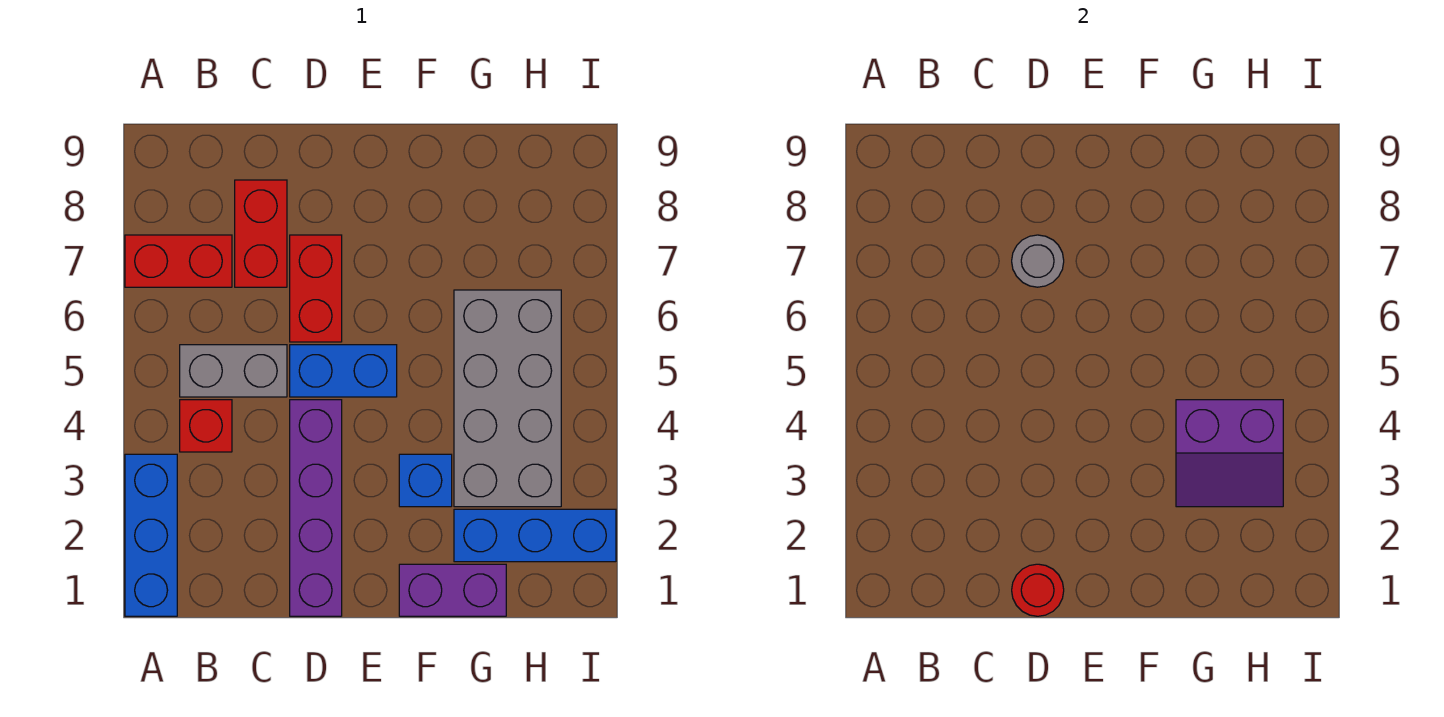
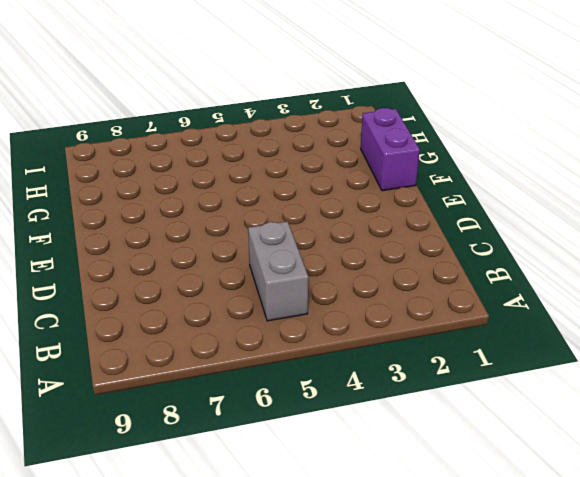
none -> blue brick A1:A3 level 1
none -> red brick A7:B7 level 1
none -> red brick B4 level 1

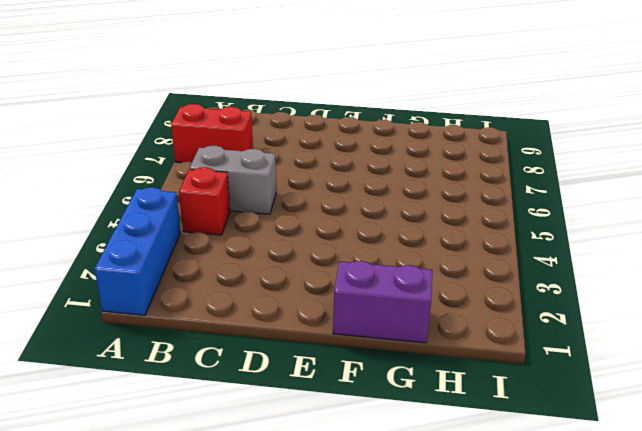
none -> red brick C7:C8 level 1
none -> purple brick D1:D4 level 1
none -> blue brick D5:E5 level 1

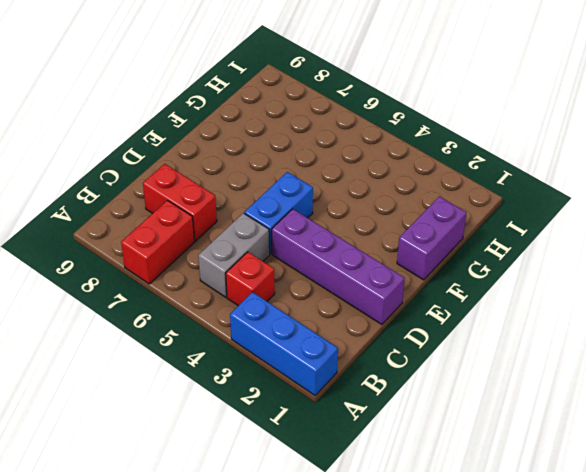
none -> red brick D6:D7 level 1
none -> blue brick F3 level 1
none -> blue brick G2:I2 level 1

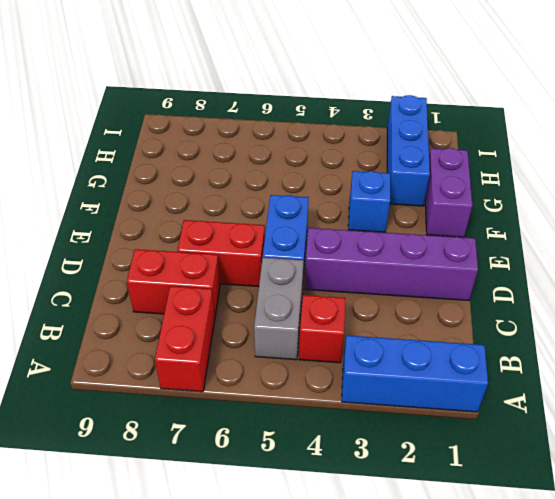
none -> grey brick G3:H6 level 1
none -> red round brick D1 level 2
none -> grey round brick D7 level 2

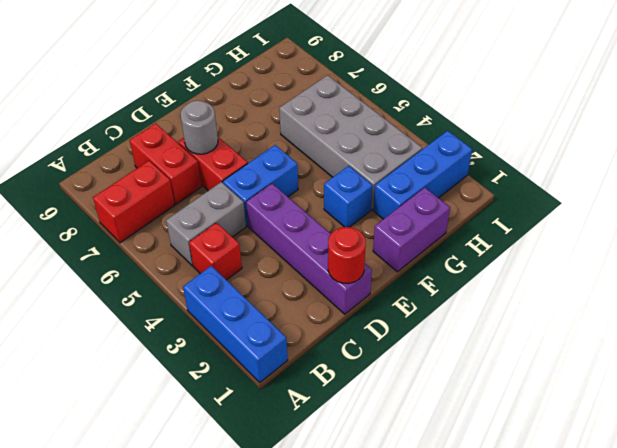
none -> purple slope G3:H4 level 2 top 4

